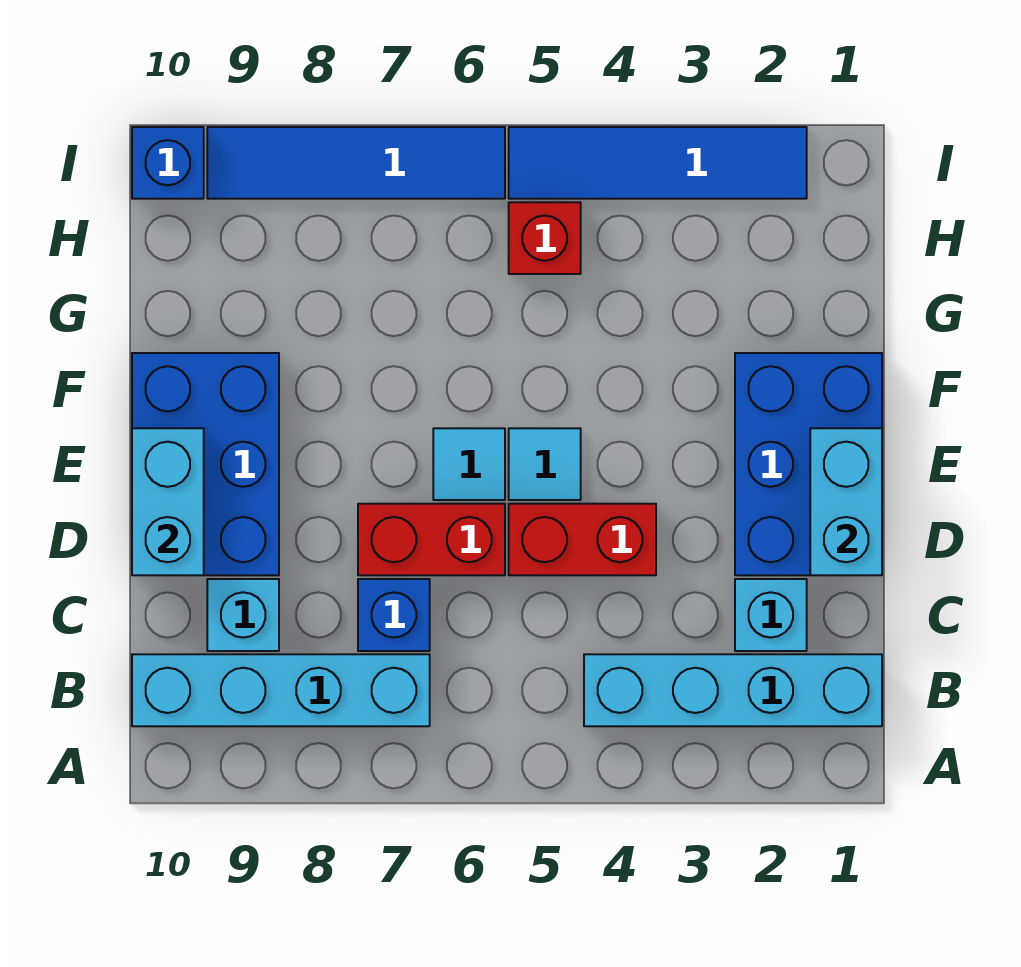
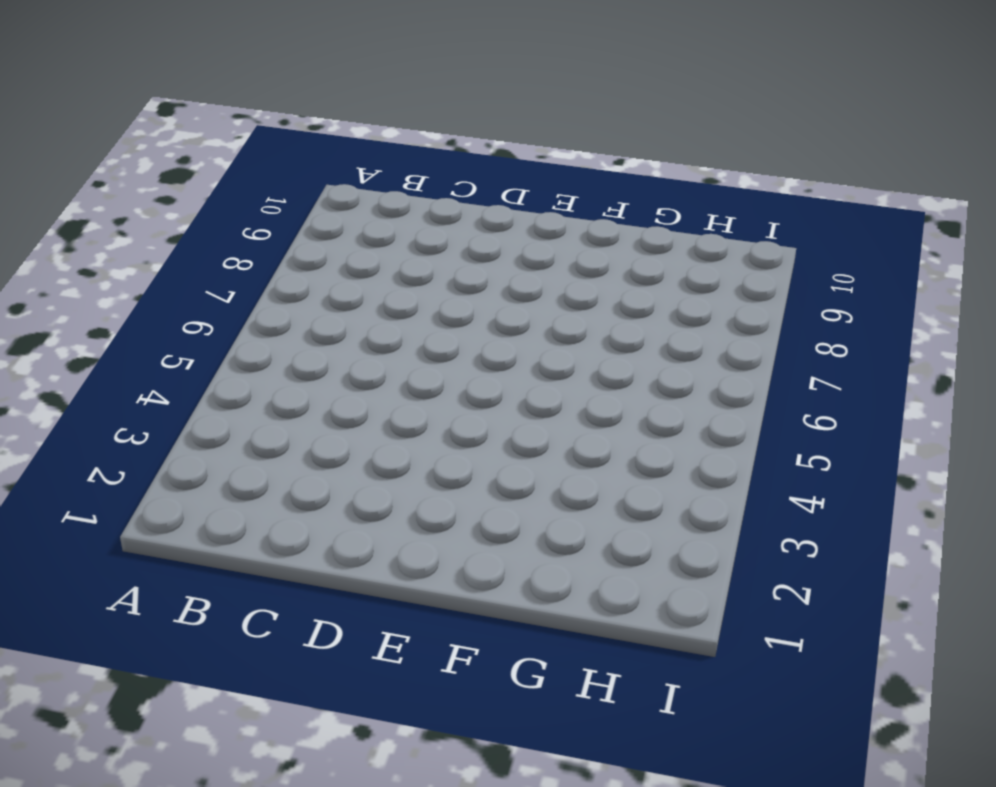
none -> cyan brick B1:B4 level 1
none -> cyan brick B7:B10 level 1
none -> cyan brick C2 level 1

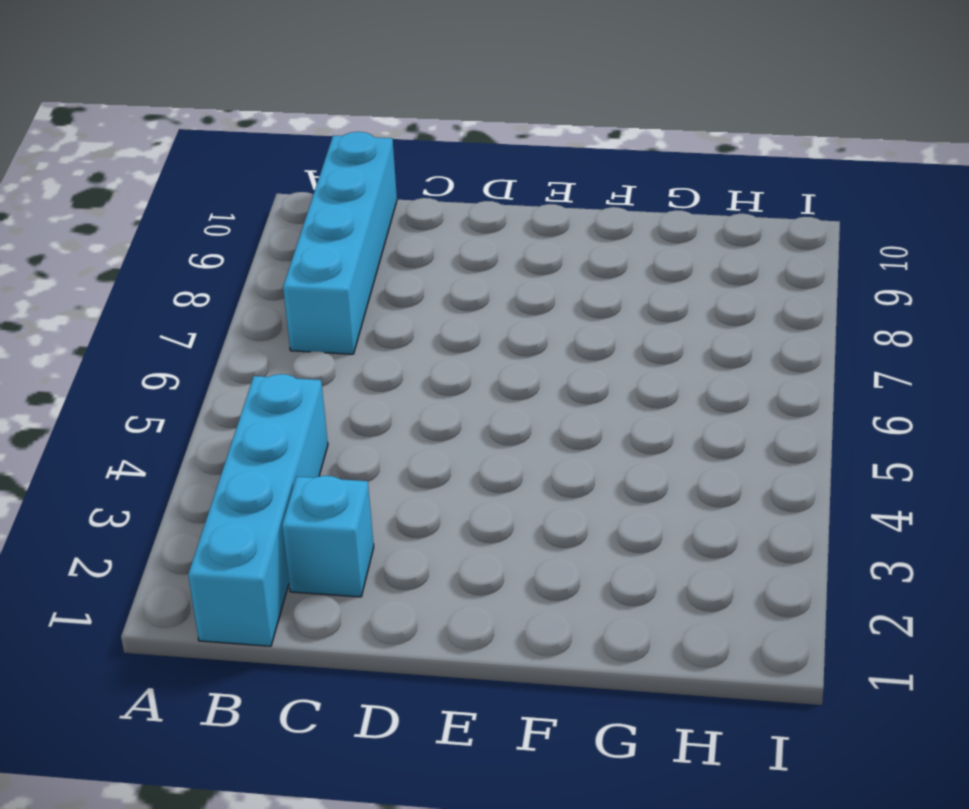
none -> blue brick C7 level 1
none -> cyan brick C9 level 1
none -> blue brick D1:F2 level 1

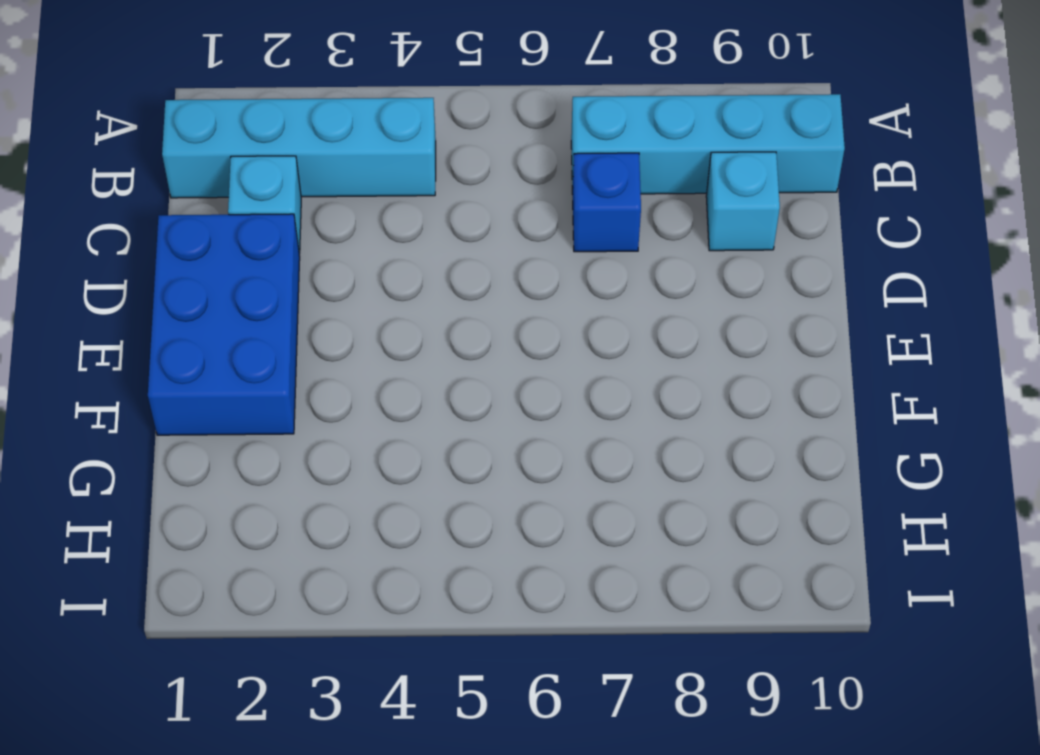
none -> red brick D4:D5 level 1
none -> red brick D6:D7 level 1
none -> blue brick D9:F10 level 1

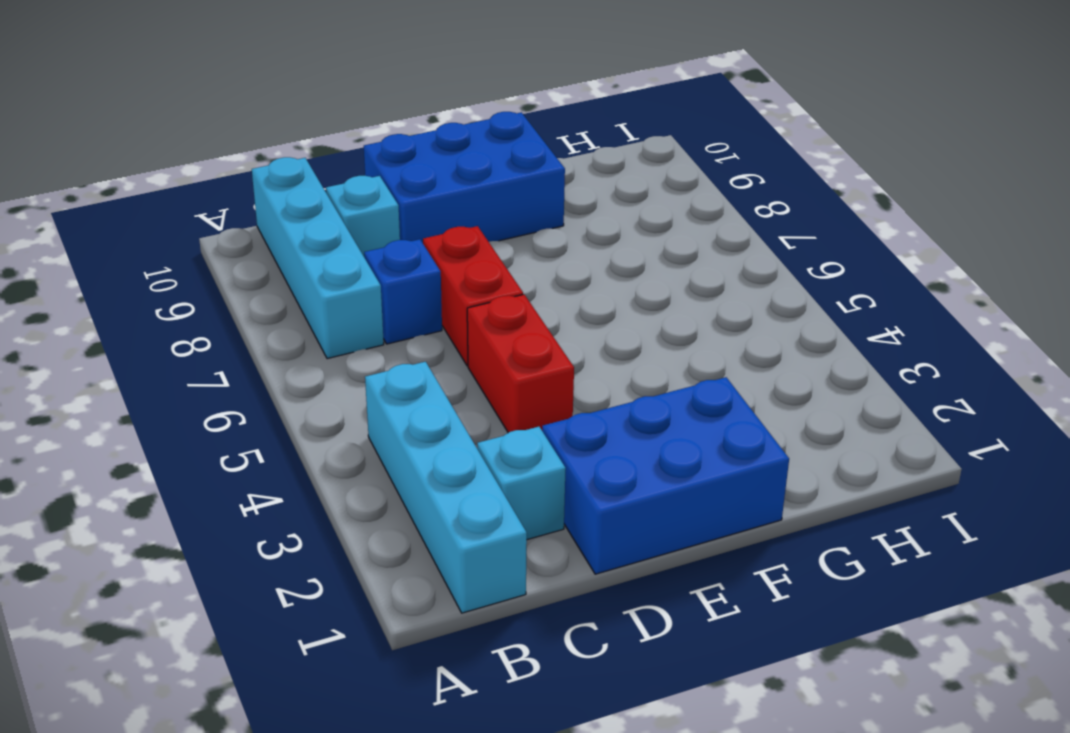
none -> cyan tile E5 level 1
none -> cyan tile E6 level 1
none -> red brick H5 level 1

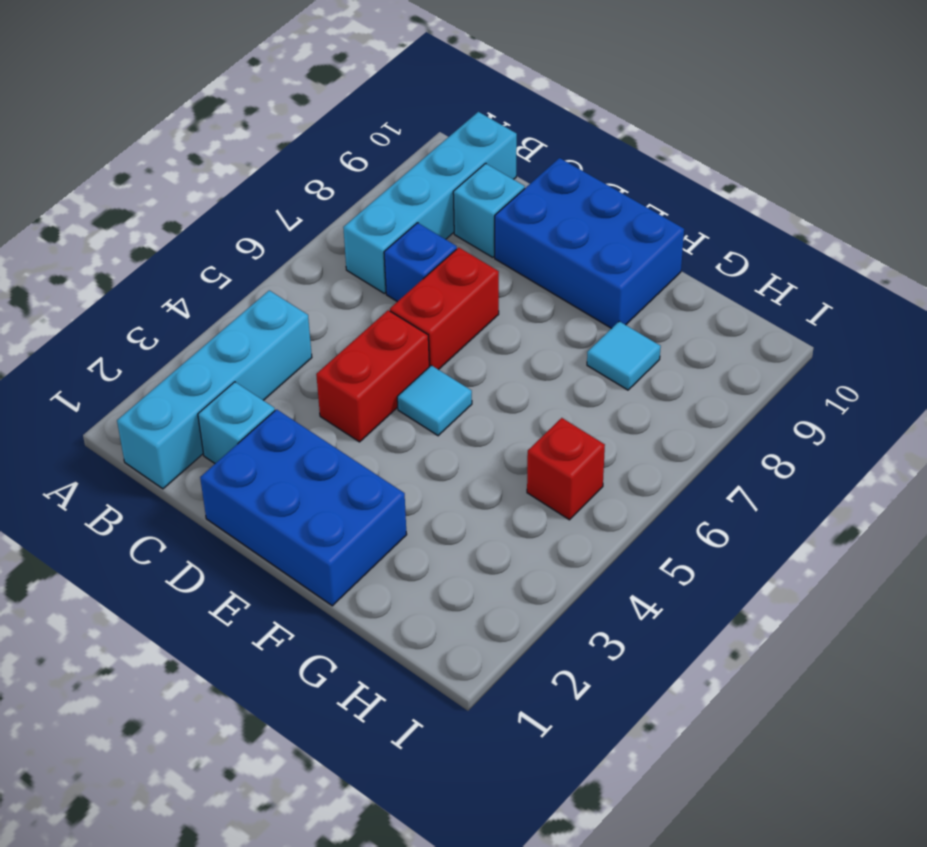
cyan tile G8 level 1 -> cyan tile E6 level 1
none -> blue tile I2:I5 level 1
none -> blue tile I6:I9 level 1
none -> blue brick I10 level 1

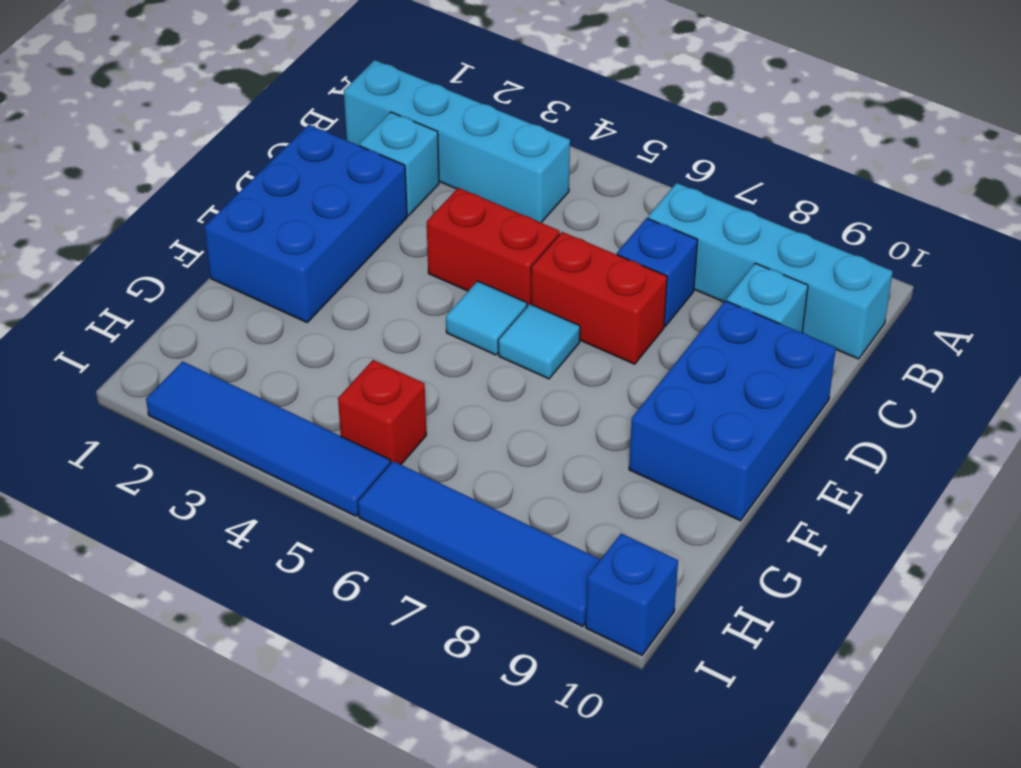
none -> cyan brick D1:E1 level 2
none -> cyan brick D10:E10 level 2

